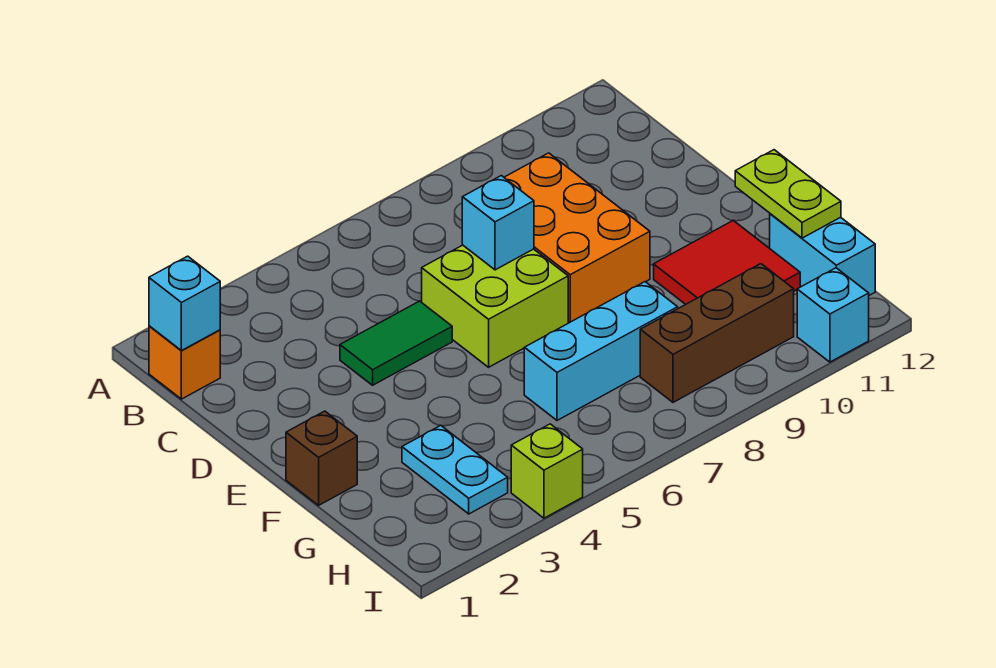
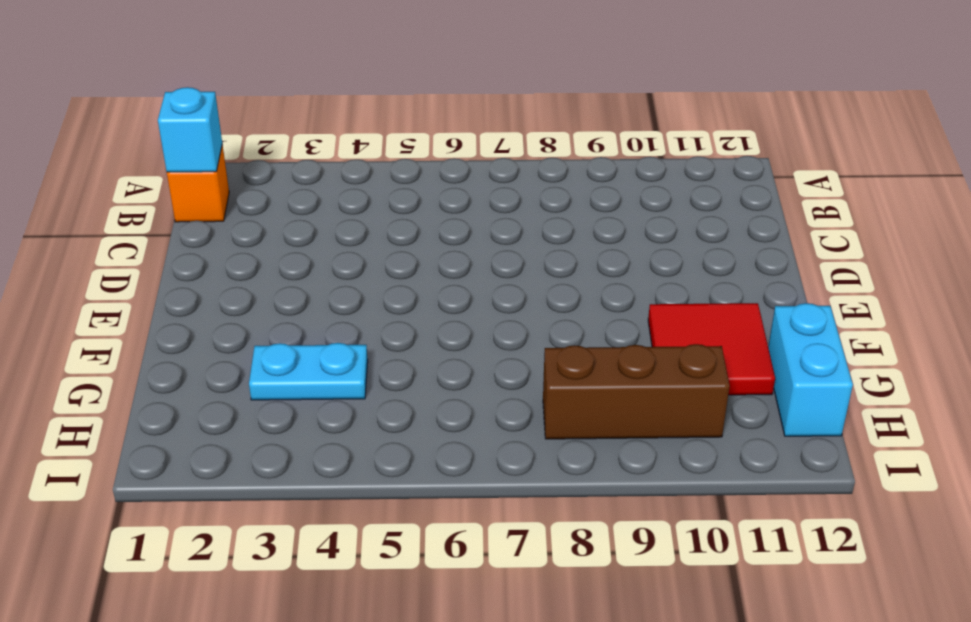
cyan plate G3:G4 level 1 -> cyan plate G3:H3 level 1
none -> orange brick C8:E9 level 1
none -> green tile D4:D5 level 1
none -> lime brick D6:E7 level 1

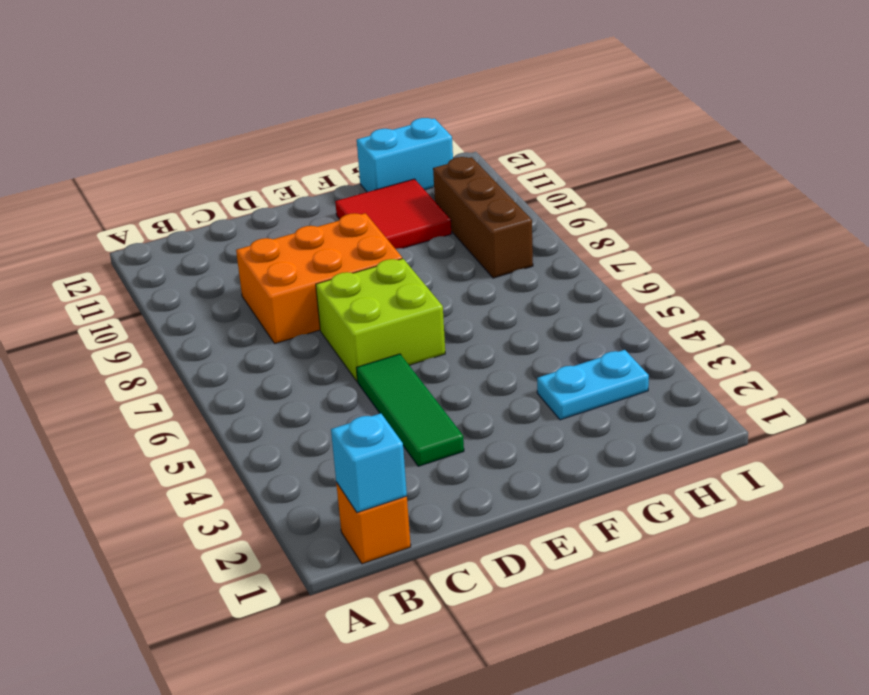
green tile D3:D5 level 1 -> green tile D4:D5 level 1
none -> brown brick F1 level 1
none -> cyan brick G6:G8 level 1
none -> lime brick I4 level 1

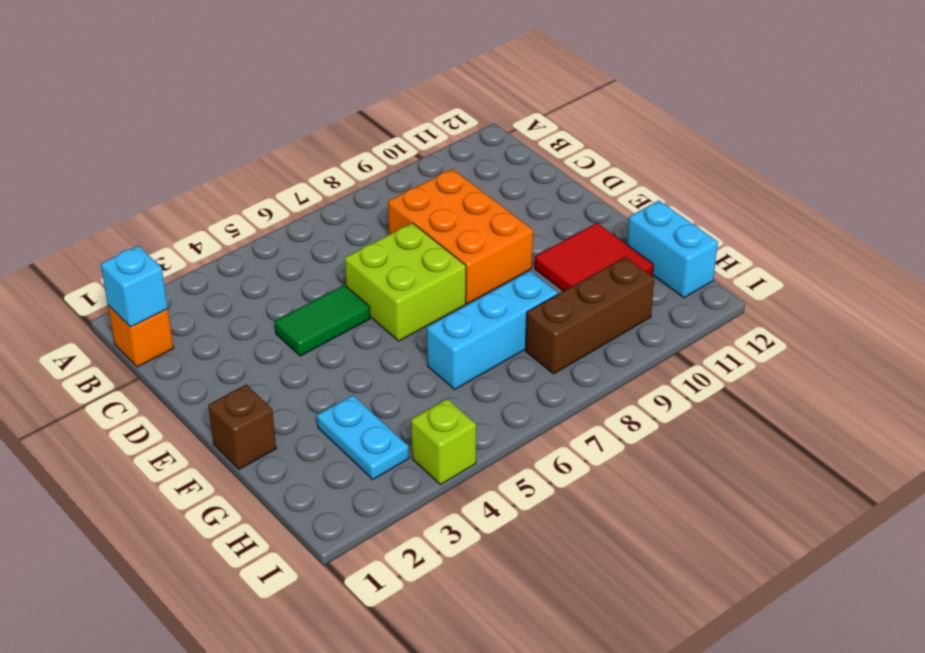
none -> cyan brick I11 level 1
none -> cyan brick D7 level 2
none -> lime plate F12:G12 level 2

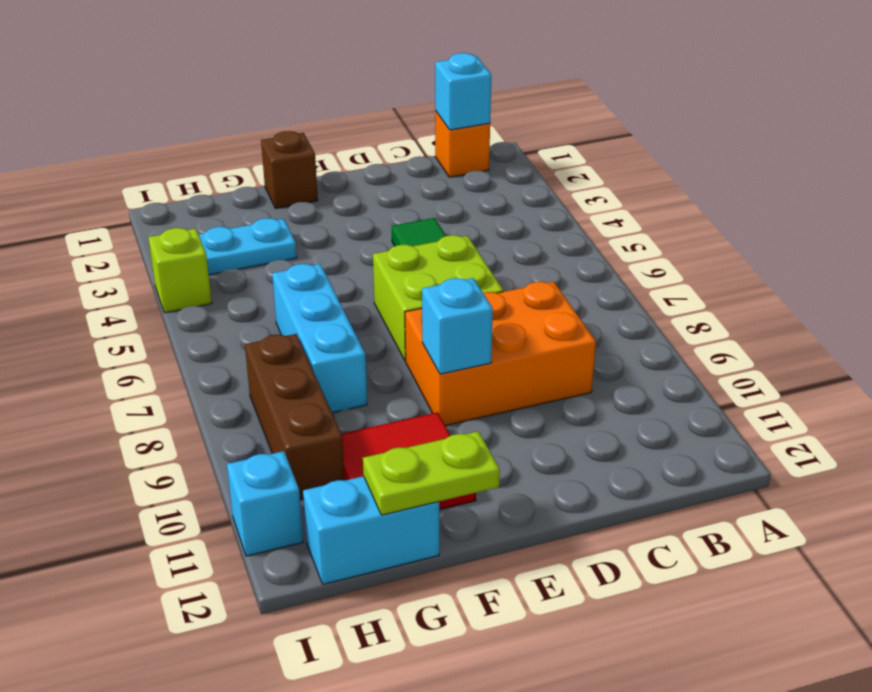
cyan brick E9 level 2 -> cyan brick D7 level 2

